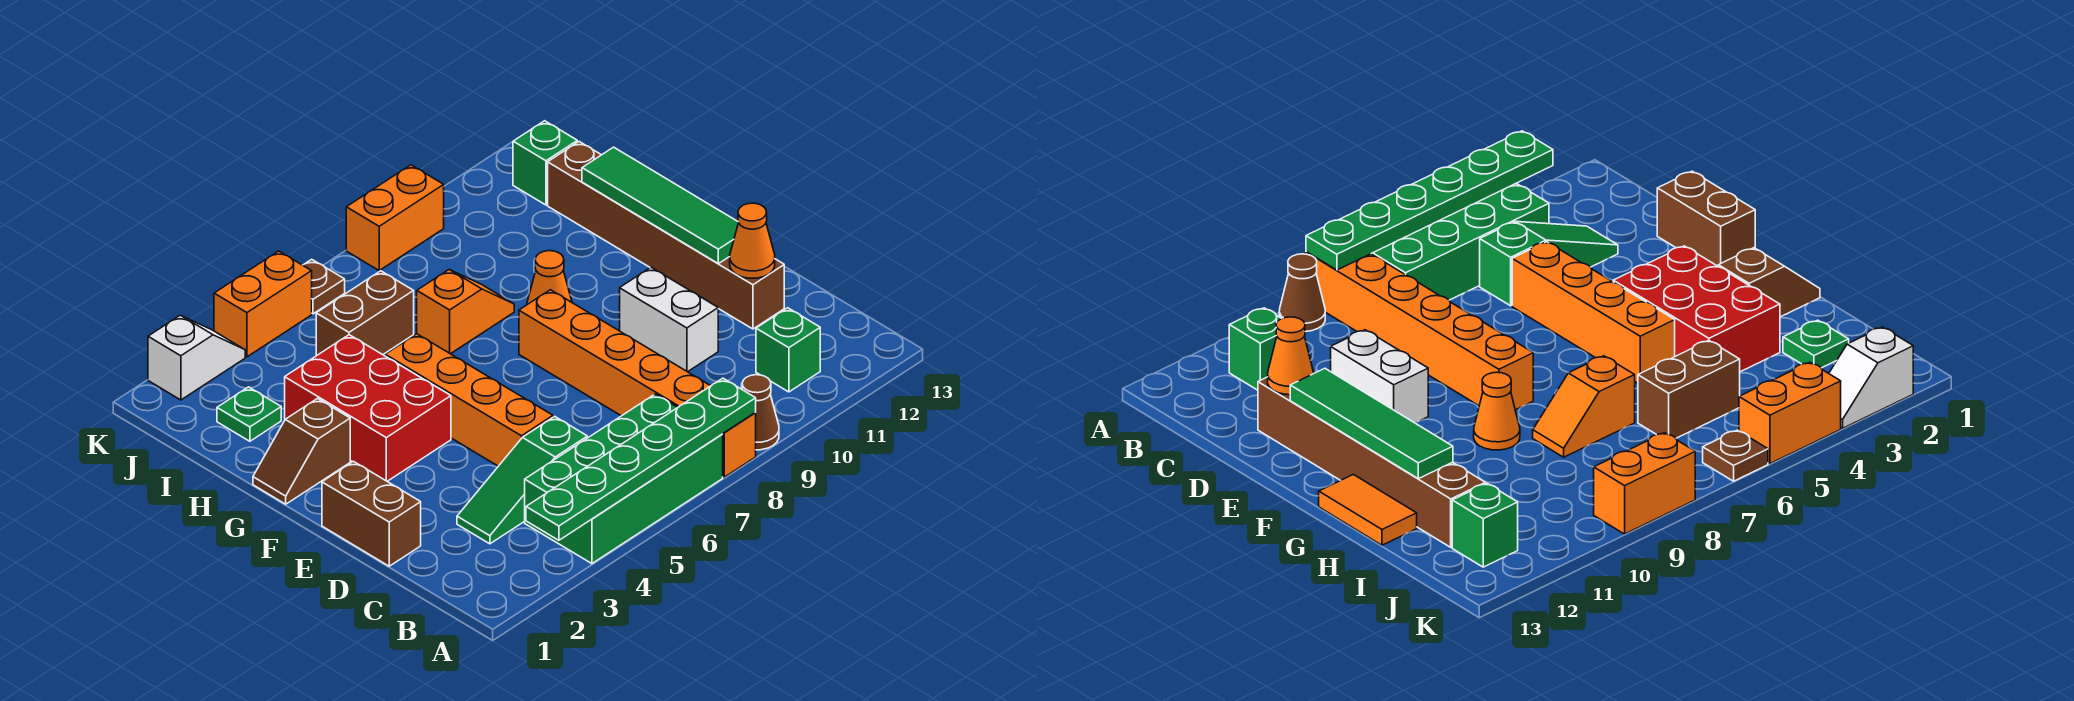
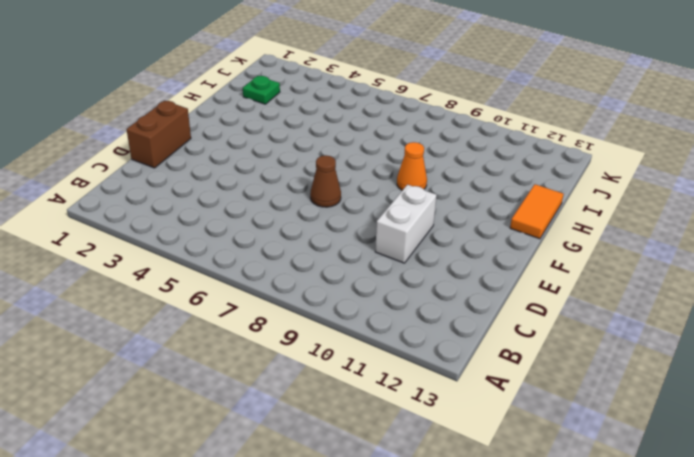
brown cone E7 level 1 -> brown cone A9 level 1
none -> green brick A4:B7 level 1
none -> orange brick A8:F8 level 1
none -> green brick B11 level 1

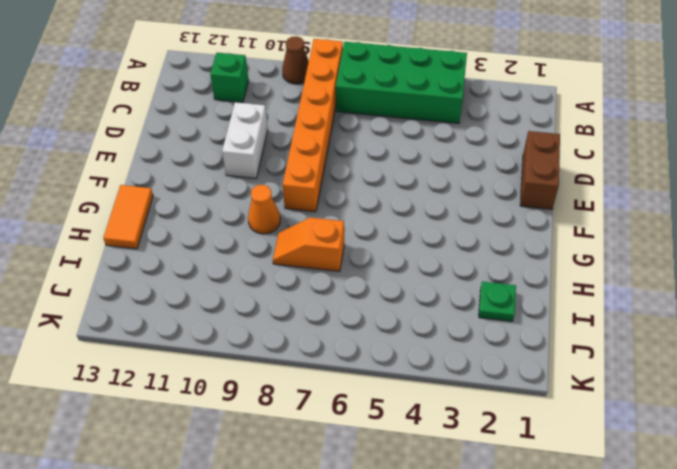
none -> green slope C3:C5 level 1 top 5
none -> orange brick D5:G5 level 1
none -> brown brick D12:I12 level 1

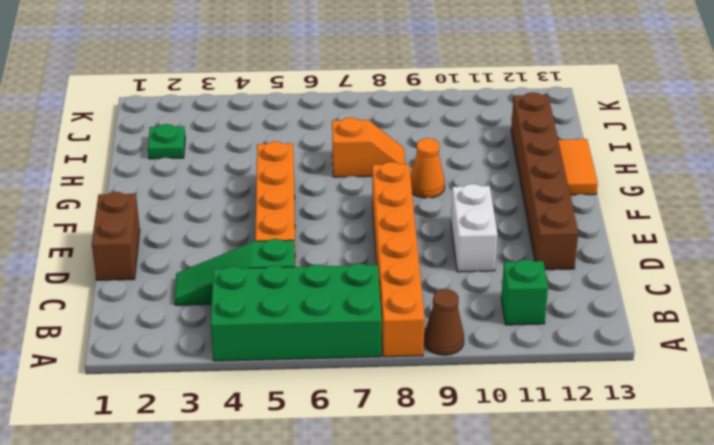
none -> red brick F3:H4 level 1
none -> brown slope G1:G2 level 1 top 2
none -> brown brick I5:I6 level 1

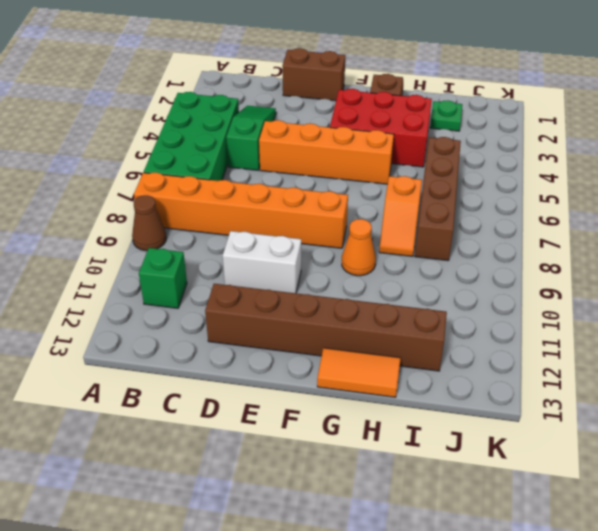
brown brick I5:I8 level 1 -> brown brick I5:I6 level 1
none -> green brick J12 level 1
none -> white slope K2:K3 level 1 top 2
none -> orange brick K4:K5 level 1

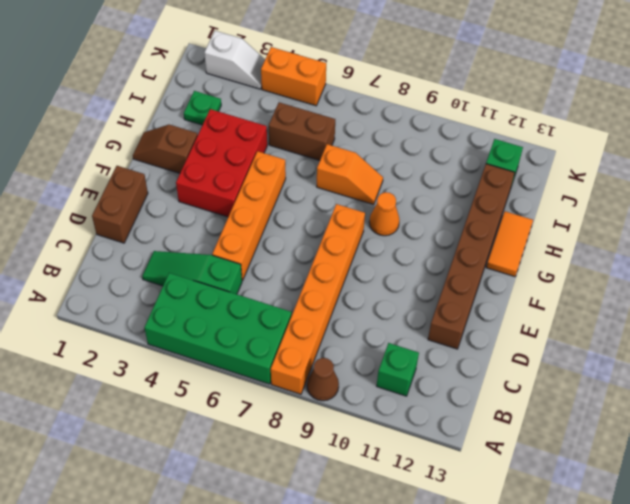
none -> white brick D10:E10 level 1
none -> brown plate K6 level 1
none -> orange brick K8:K9 level 1

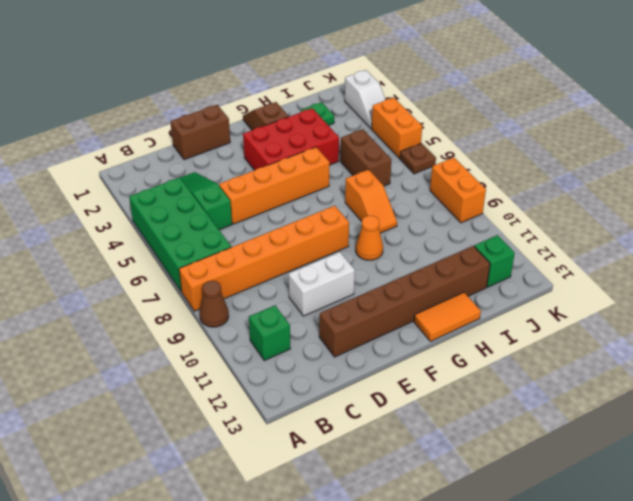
none -> green plate A3:A8 level 2
none -> orange cone D12 level 2
none -> green tile E12:H12 level 2

